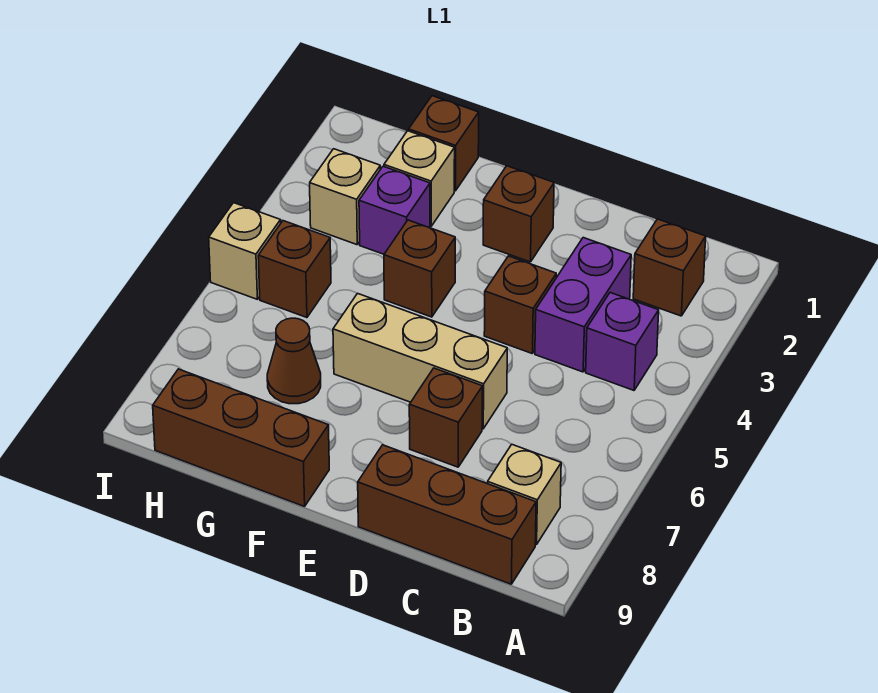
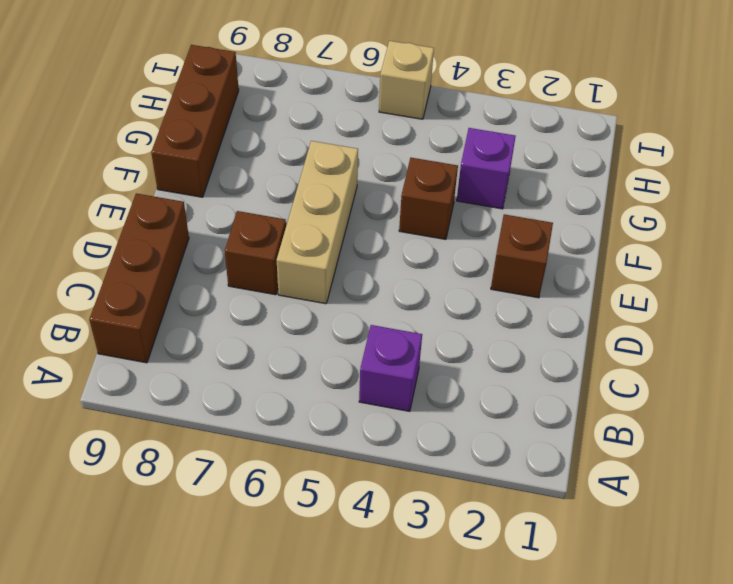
none -> brown brick B2 level 1
none -> tan brick B8 level 1
none -> purple brick C3:C4 level 1

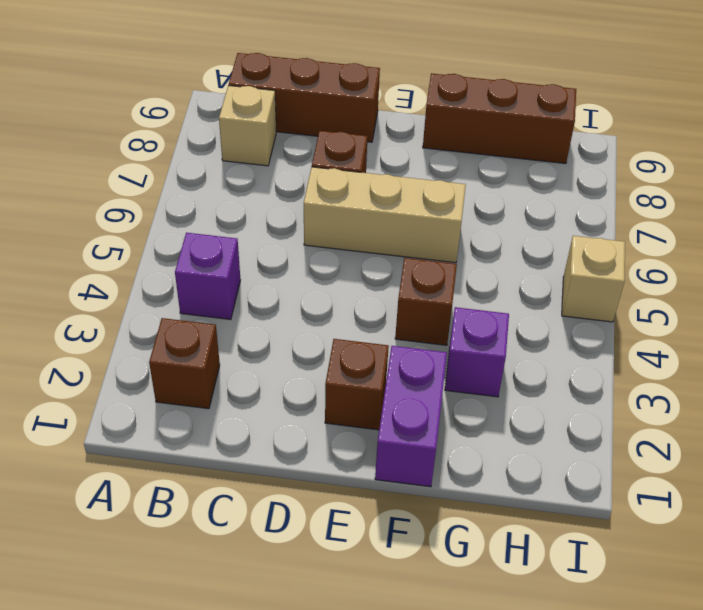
purple brick F1:F2 level 1 -> purple brick C3:C4 level 1
none -> brown brick D4 level 1
none -> brown brick G1 level 1
none -> tan brick G2 level 1

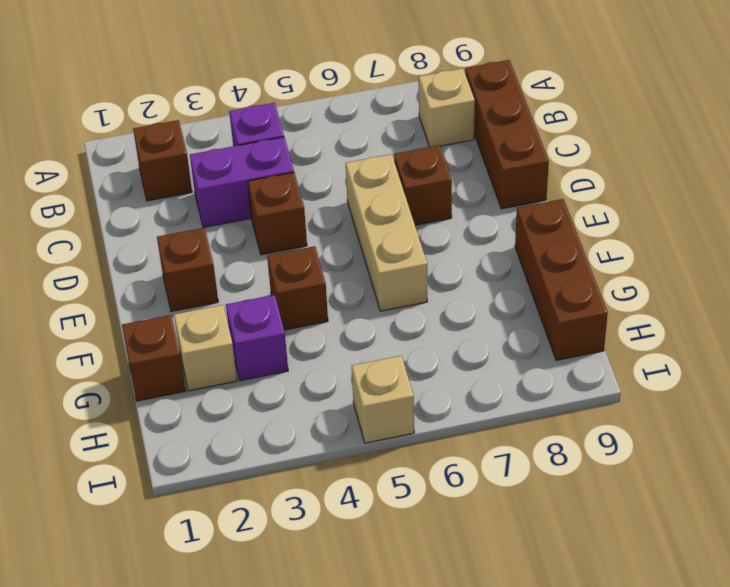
none -> brown cone G7 level 1
none -> tan brick H3 level 1
none -> brown brick H5 level 1

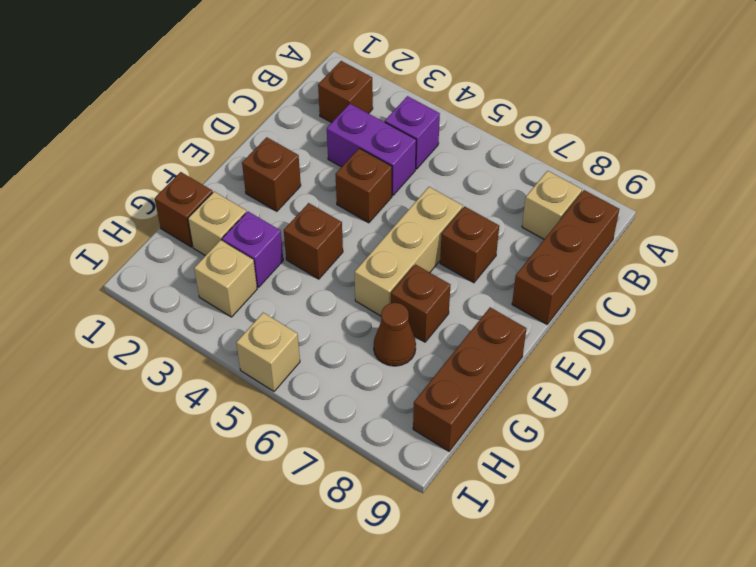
brown brick F7 level 1 -> brown brick H5 level 1

